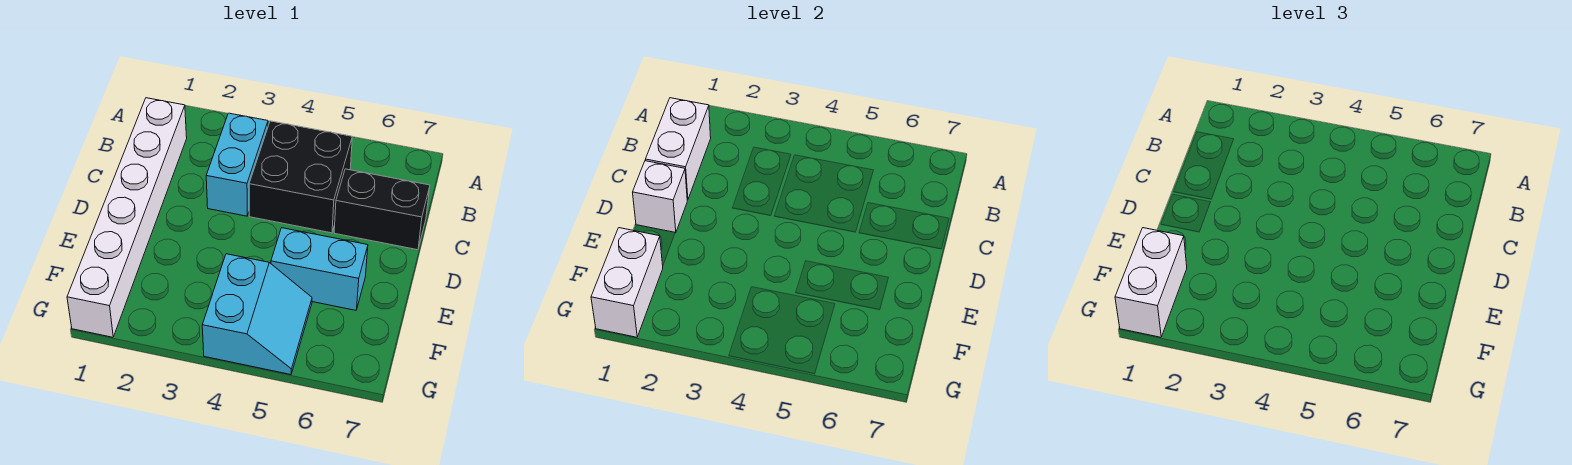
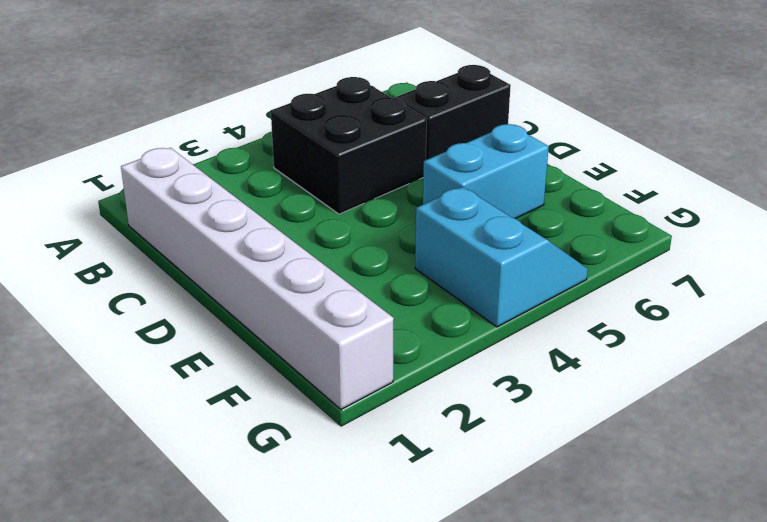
none -> cyan brick B3:C3 level 1
none -> white brick B1:C1 level 2

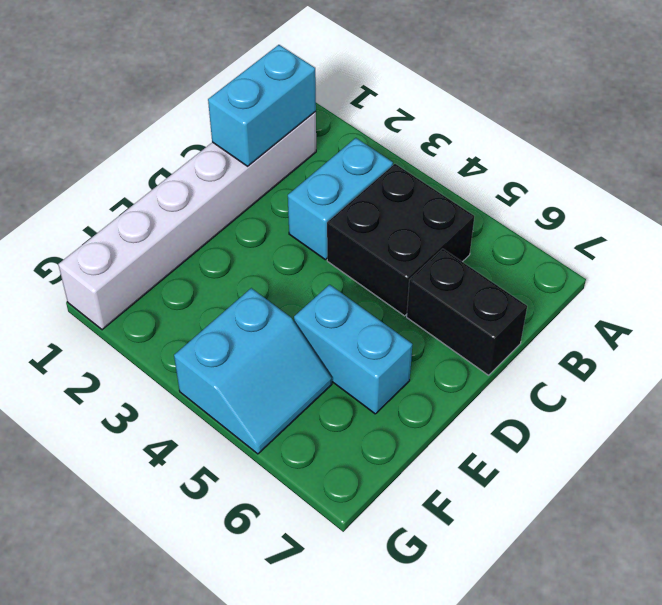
cyan brick B1:C1 level 2 -> white brick B1:C1 level 2
none -> white brick D1 level 2
none -> white brick F1:G1 level 2

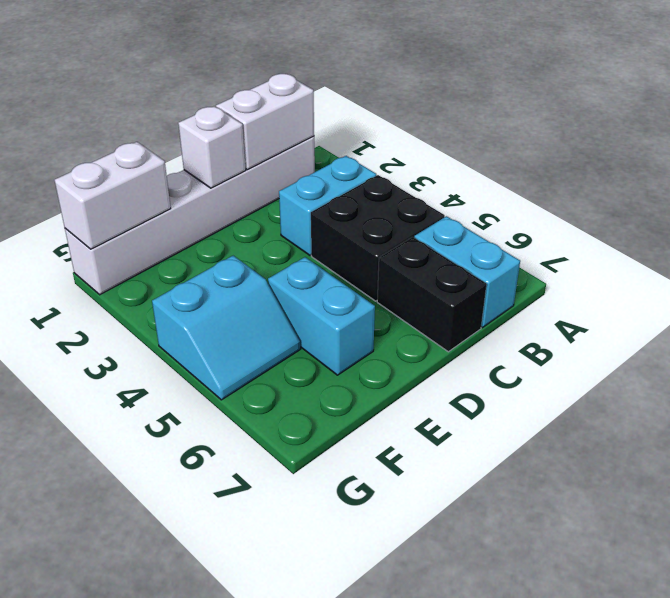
cyan brick B6:B7 level 1 -> none
none -> white brick F1:G1 level 3

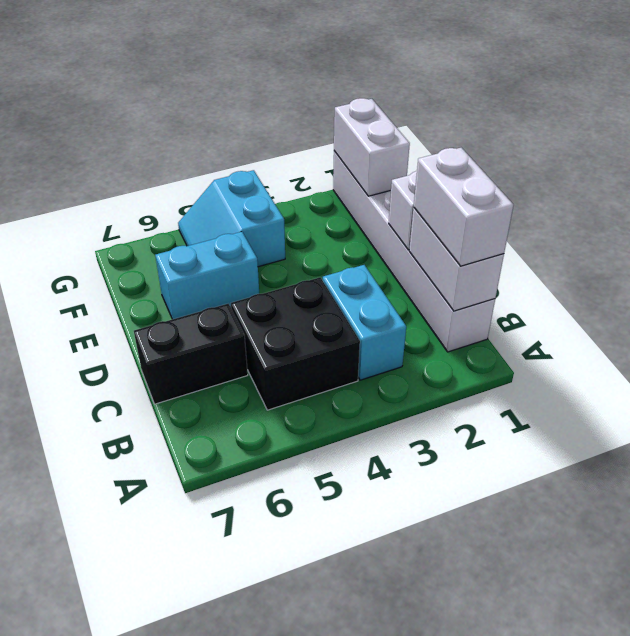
white brick B1:C1 level 3 -> white brick F1:G1 level 3

